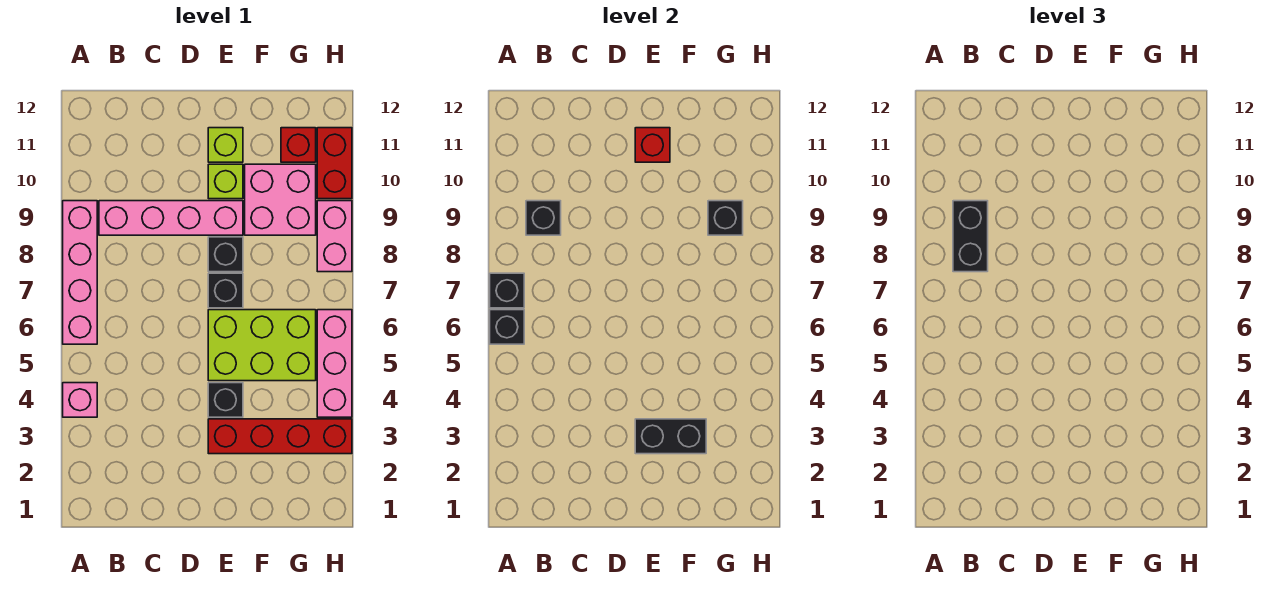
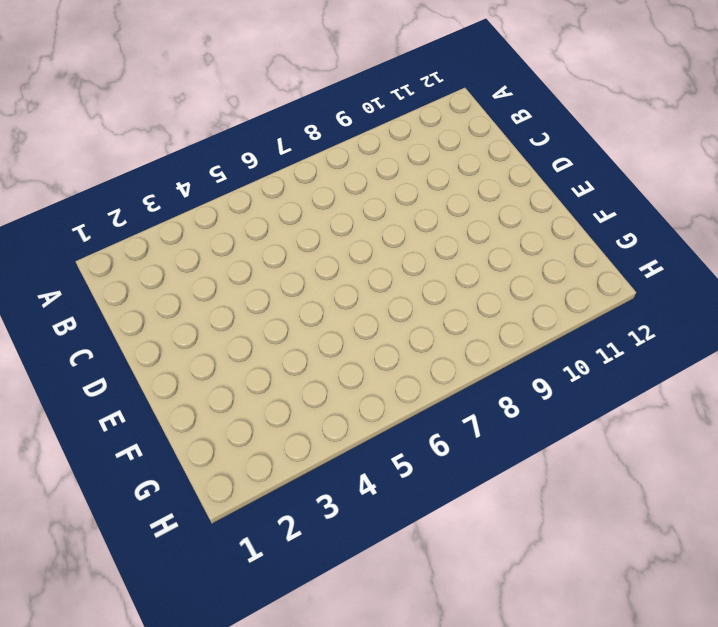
none -> pink brick A4 level 1
none -> pink brick A6:A9 level 1
none -> pink brick B9:E9 level 1

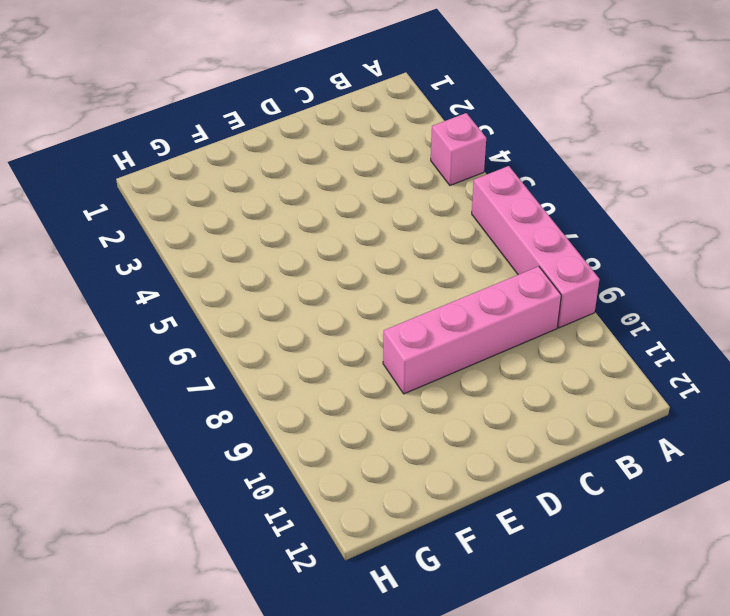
none -> red brick E3:H3 level 1
none -> black brick E4 level 1
none -> lime brick E5:G6 level 1

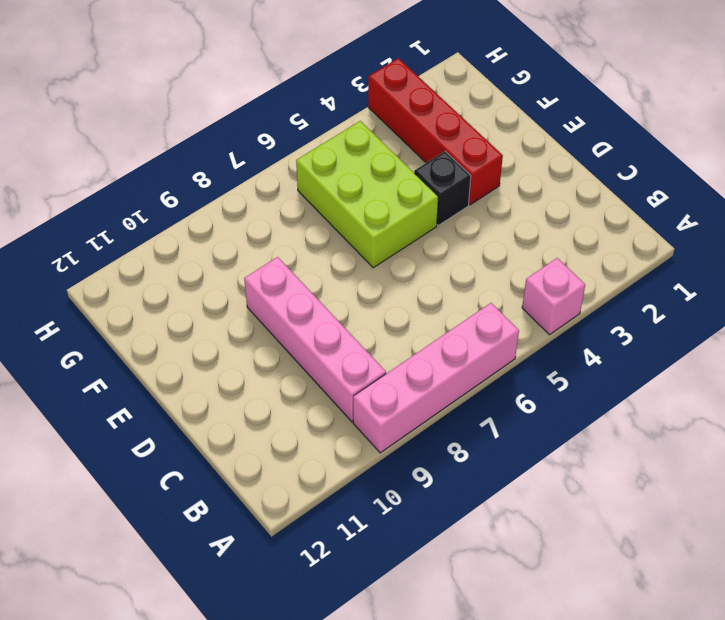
none -> black brick E7 level 1
none -> black brick E8 level 1
none -> lime brick E10 level 1

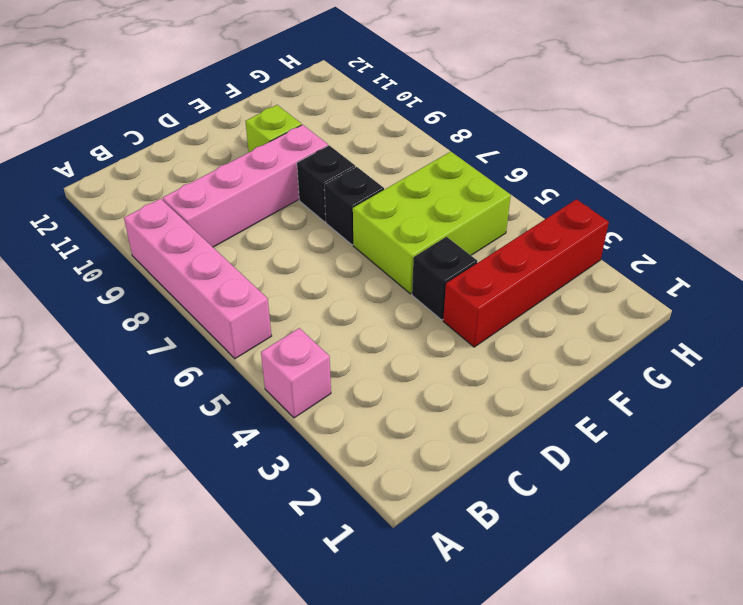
none -> lime brick E11 level 1
none -> pink brick F9:G10 level 1
none -> red brick G11 level 1

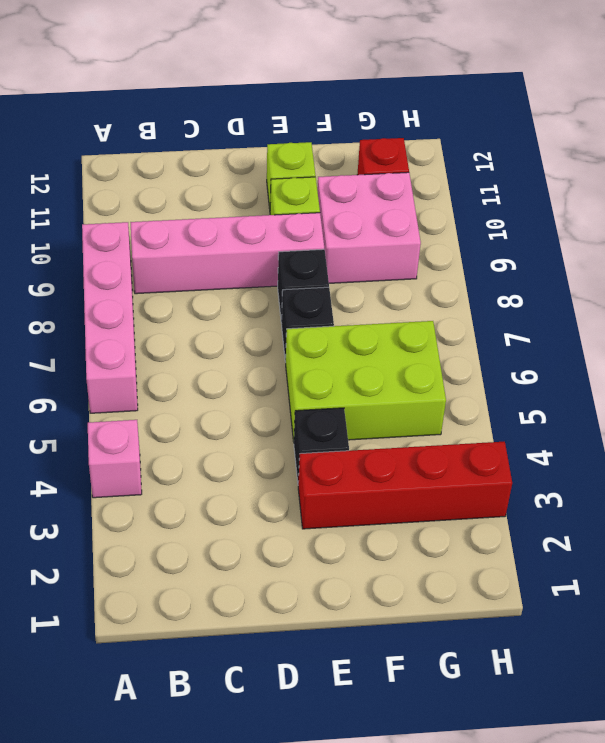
none -> pink brick H4:H6 level 1
none -> pink brick H8:H9 level 1
none -> red brick H10:H11 level 1

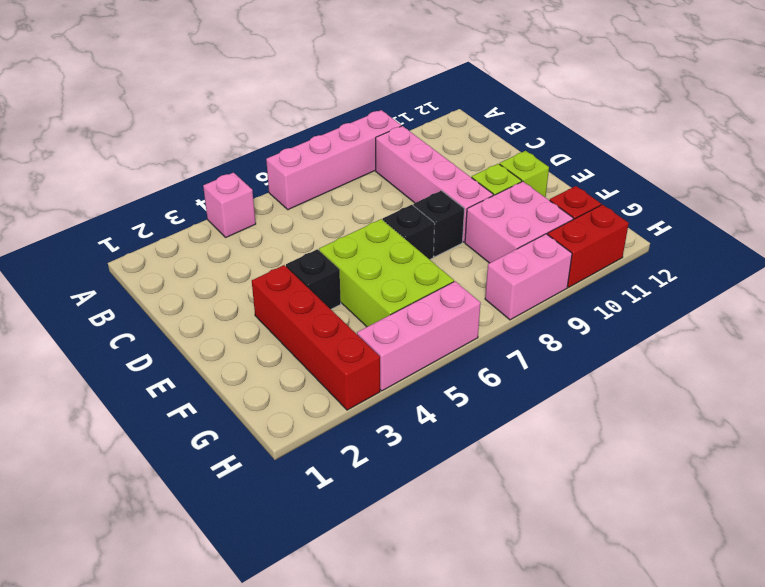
none -> black brick A6 level 2
none -> black brick A7 level 2
none -> black brick B9 level 2

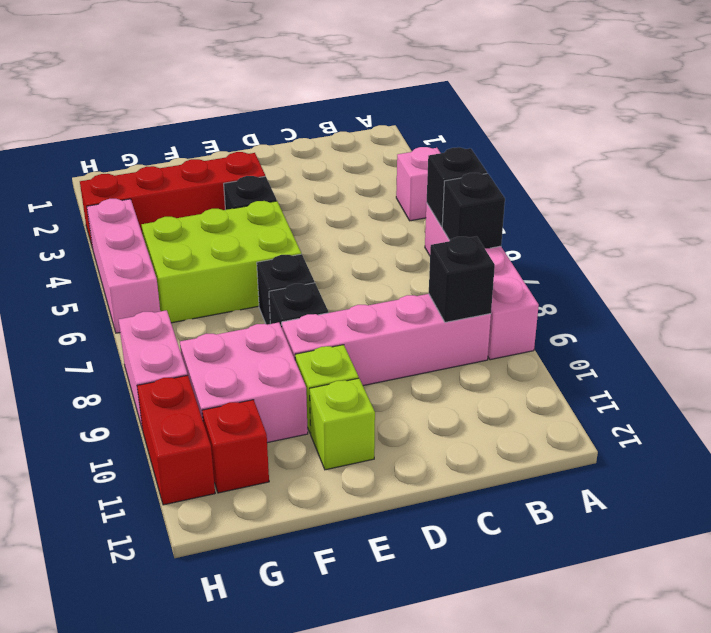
none -> black brick E3:F3 level 2
none -> red brick E11 level 2
none -> black brick G9 level 2

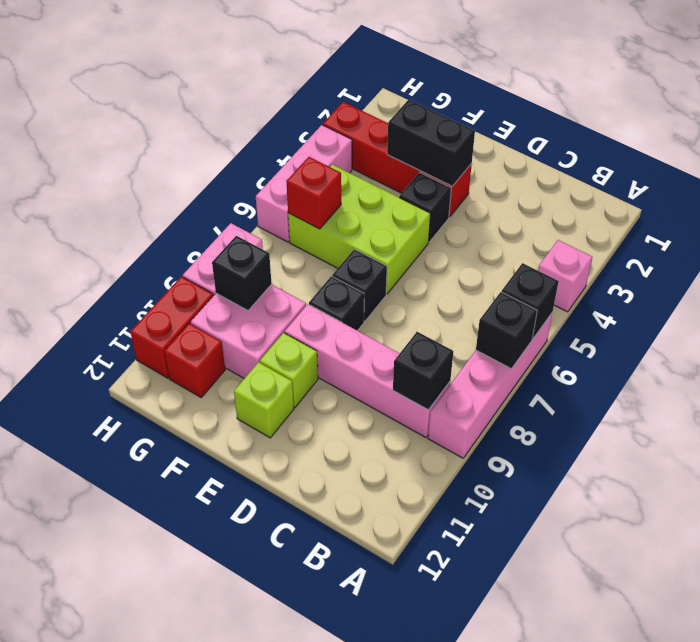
red brick G6 level 2 -> red brick E11 level 2
none -> black brick B8:B9 level 3

